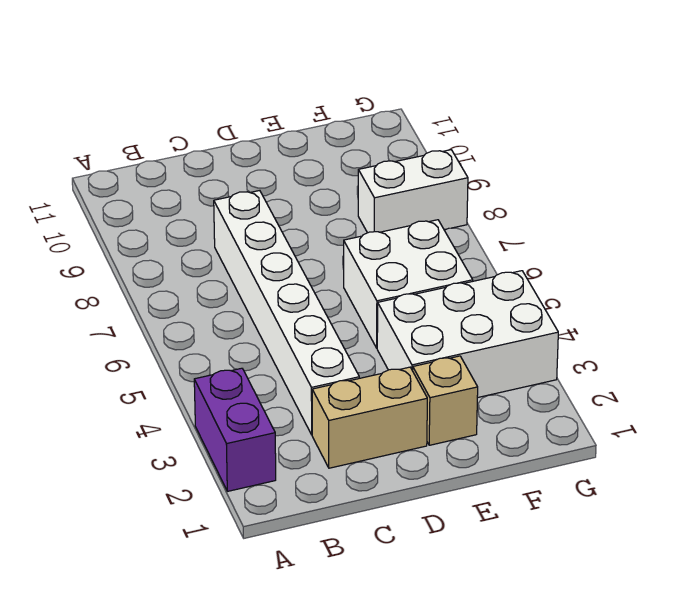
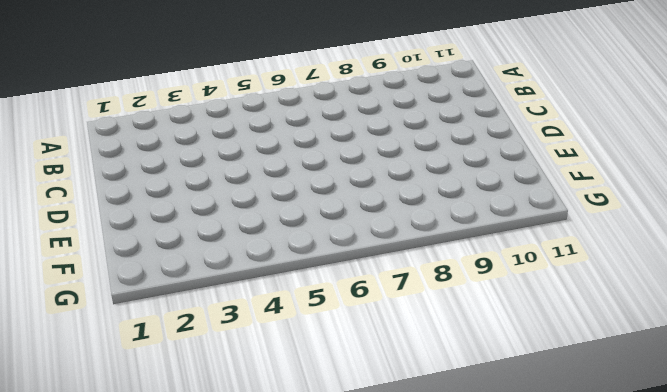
none -> purple brick A2:A3 level 1
none -> tan brick C2:D2 level 1

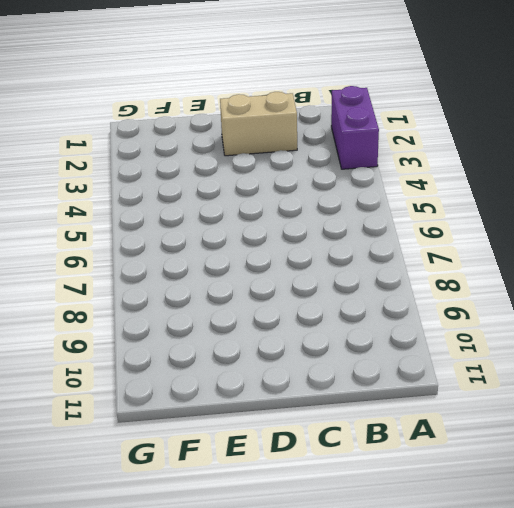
none -> white brick C3:C8 level 1
none -> tan brick E2 level 1

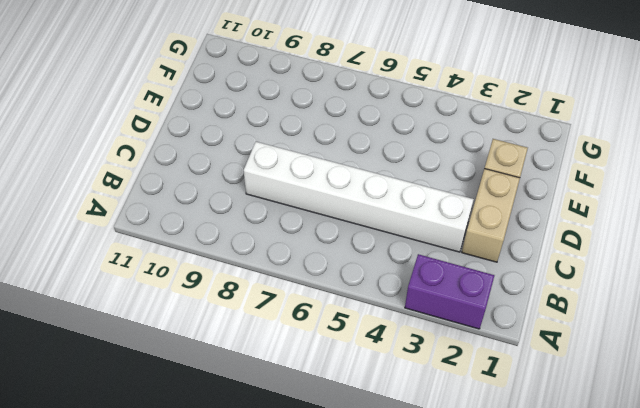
none -> white brick E3:G4 level 1
none -> white brick E5:F6 level 1

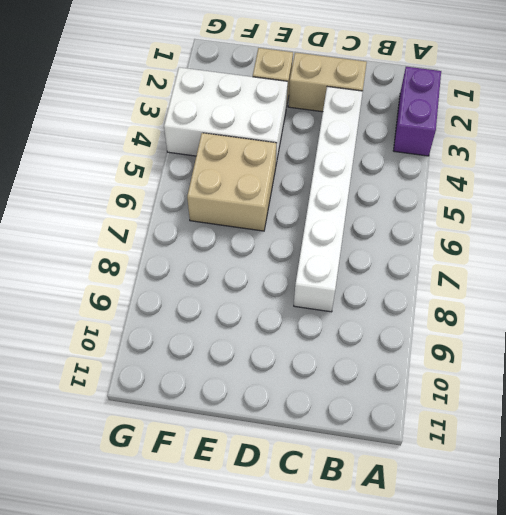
tan brick E5:F6 level 1 -> white brick E5:F6 level 1
none -> white brick F8:G8 level 1

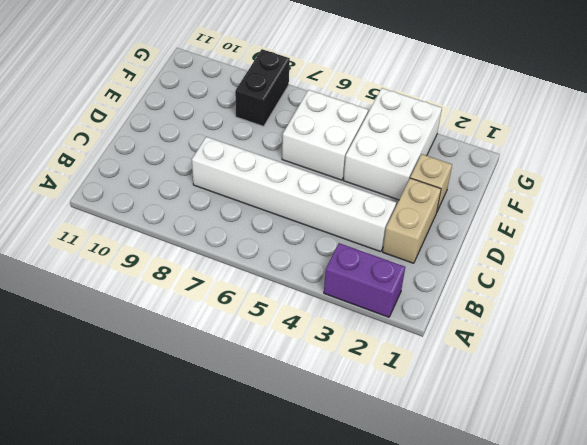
black brick F8:G8 level 1 -> white brick F8:G8 level 1

